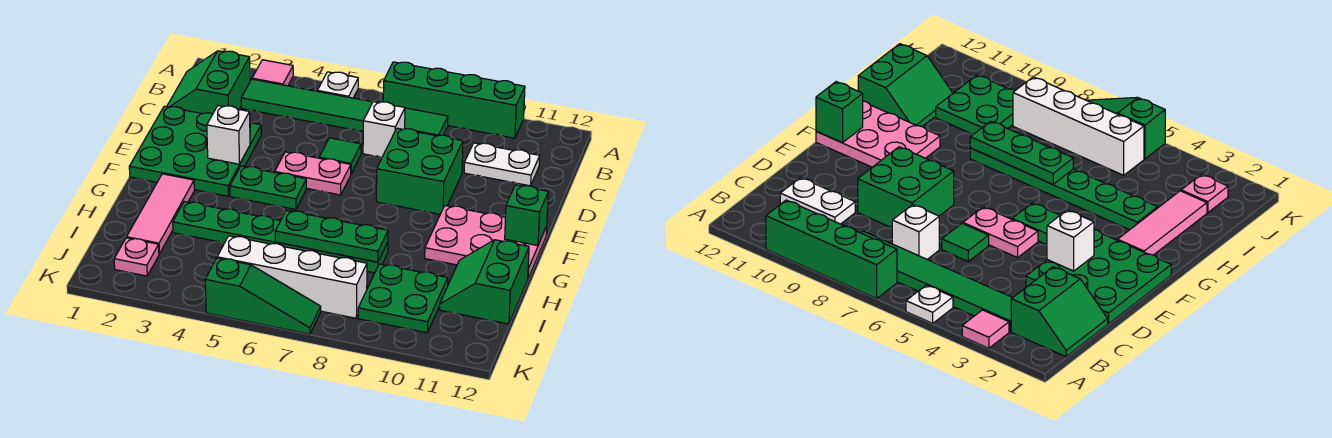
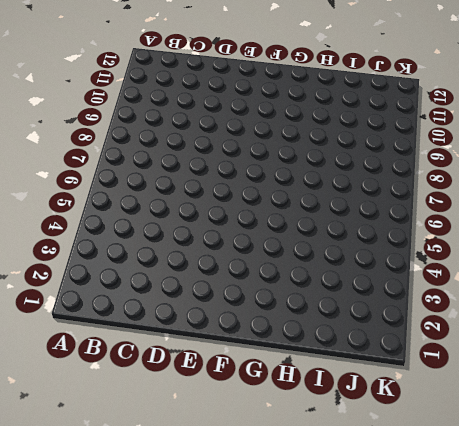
none -> pink tile A3 level 1
none -> white plate A5 level 1
none -> green brick A7:A10 level 1

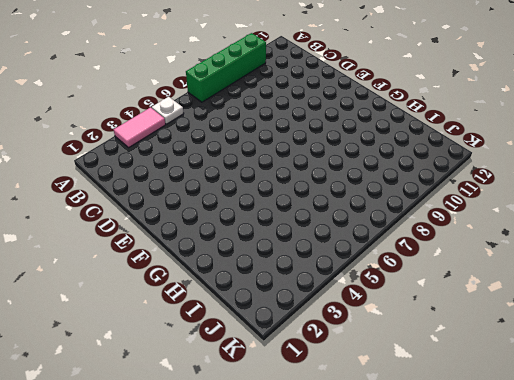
pink tile A3:A4 level 1 -> pink tile A3 level 1
none -> green slope B1:C2 level 1 top 2
none -> green tile B3:B8 level 1
none -> white brick C7 level 1

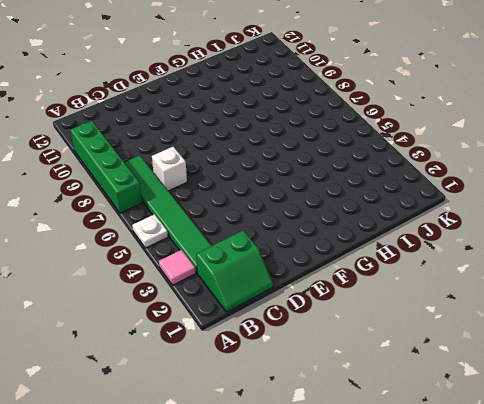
none -> white plate C10:C11 level 1
none -> green plate D1:F3 level 1
none -> green tile D6 level 1

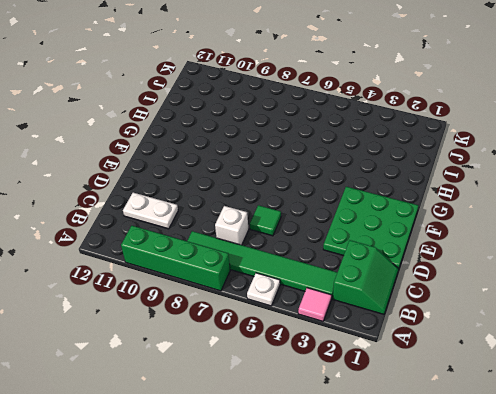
none -> green brick D8:E9 level 1
none -> pink plate E5:E6 level 1
none -> green plate F4:F5 level 1

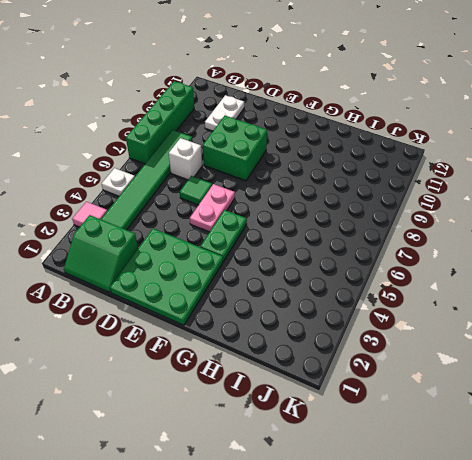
none -> pink plate F10:G12 level 1
none -> pink tile G2:I2 level 1
none -> green plate H3:H8 level 1

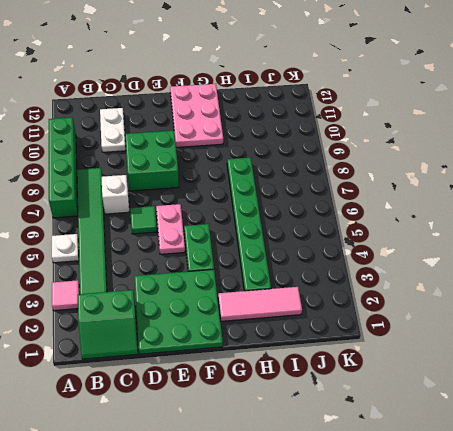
none -> green slope H11:I12 level 1 top 12
none -> green plate I9:J10 level 1
none -> pink plate J2 level 1

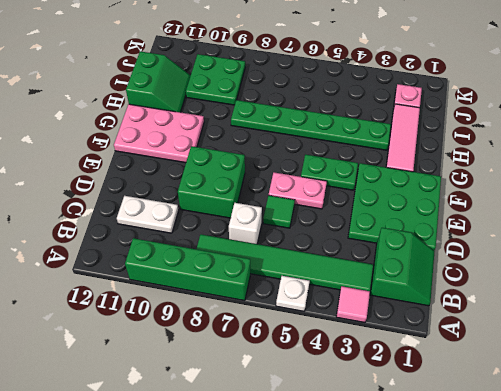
none -> white brick J5:J8 level 1
none -> green slope K5:K7 level 1 top 5
none -> white brick E3 level 2

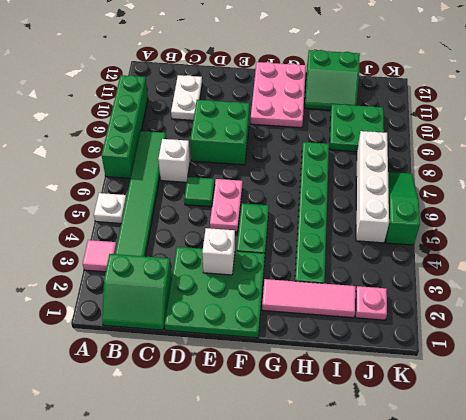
none -> green brick F12 level 2
none -> green plate H6:H8 level 2

